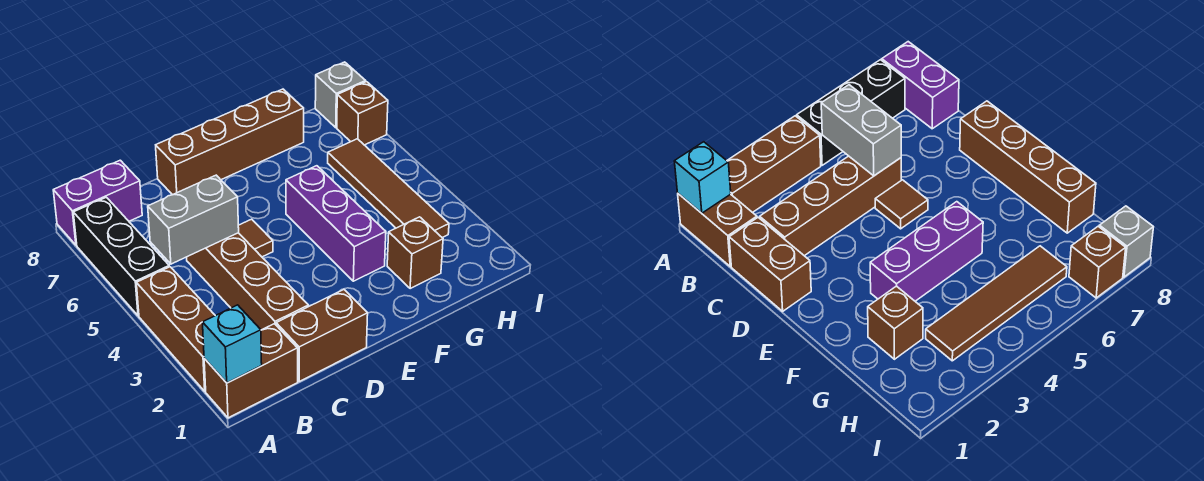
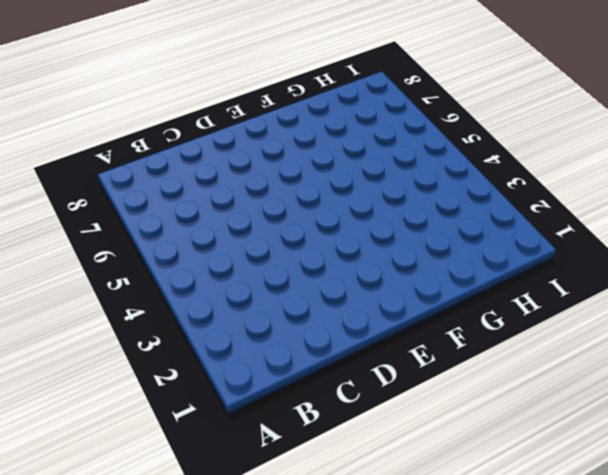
none -> brown brick A1:B1 level 1
none -> brown brick A2:A4 level 1
none -> black brick A5:A7 level 1

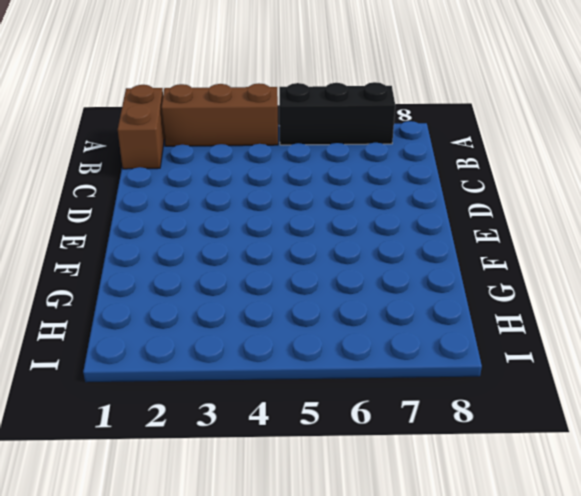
none -> purple brick A8:B8 level 1
none -> brown brick C1:D1 level 1
none -> brown brick C2:C5 level 1

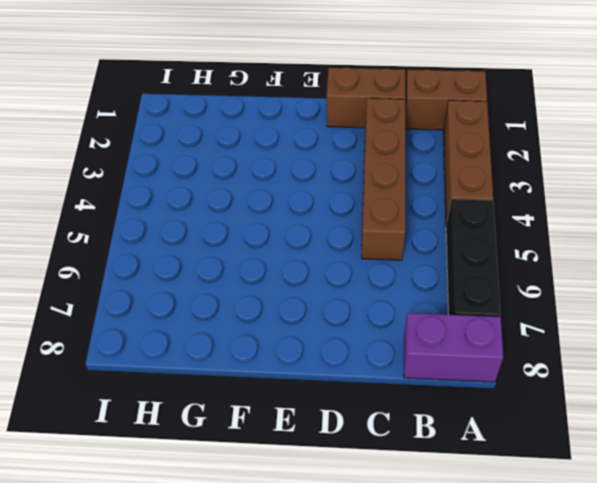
none -> brown tile D5 level 1
none -> brown brick D8:G8 level 1
none -> purple brick F3:F5 level 1

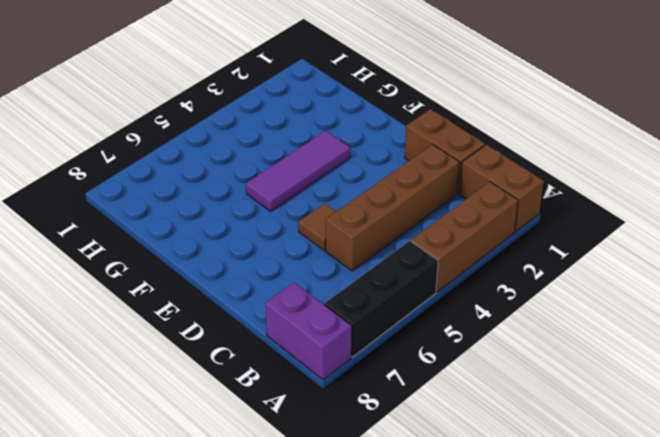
purple tile F3:F5 level 1 -> purple brick F3:F5 level 1
none -> brown brick D8:G8 level 1
none -> brown brick G2 level 1
none -> brown tile H3:H6 level 1

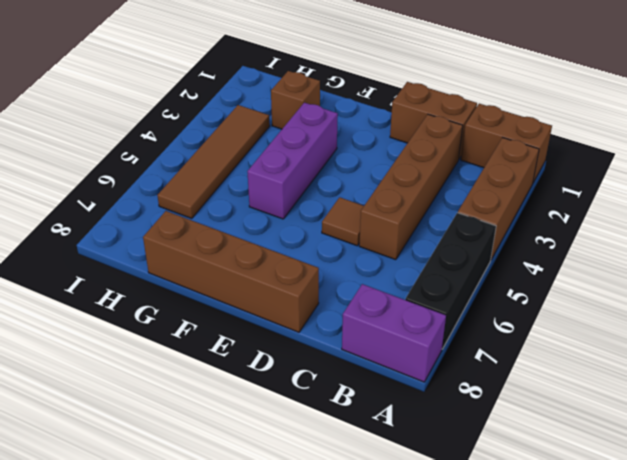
none -> brown brick I7 level 1
none -> grey brick I8 level 1
none -> cyan brick A1 level 2

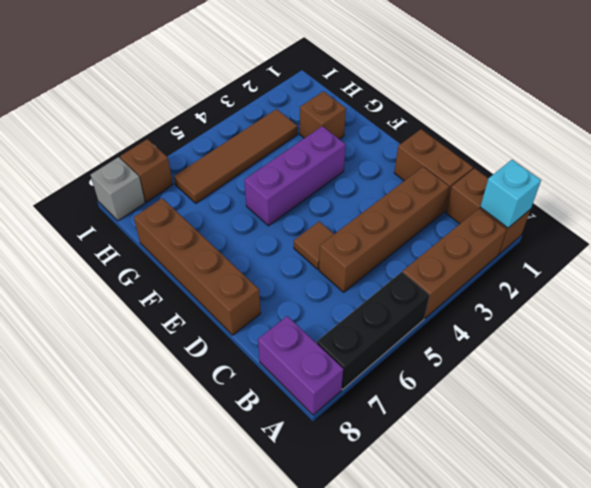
none -> grey brick B5:C5 level 2

